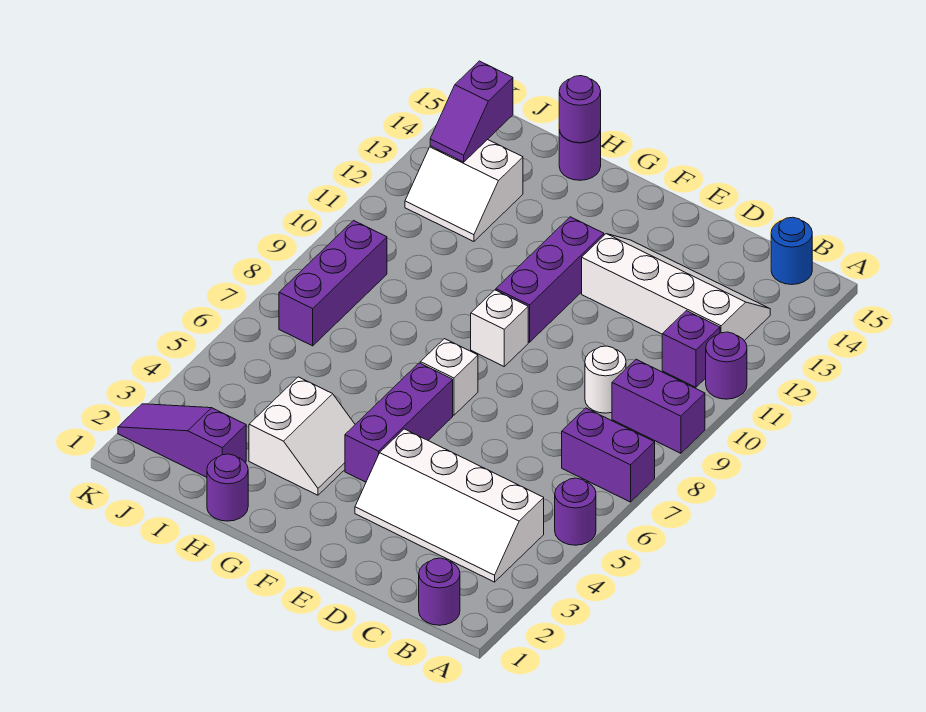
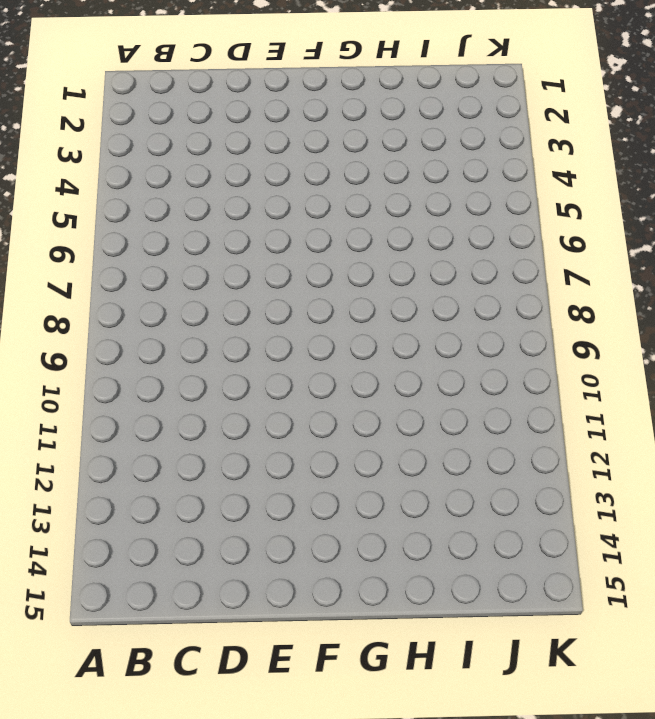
none -> purple round brick A5 level 1
none -> purple brick A7:B7 level 1
none -> purple brick A9:B9 level 1

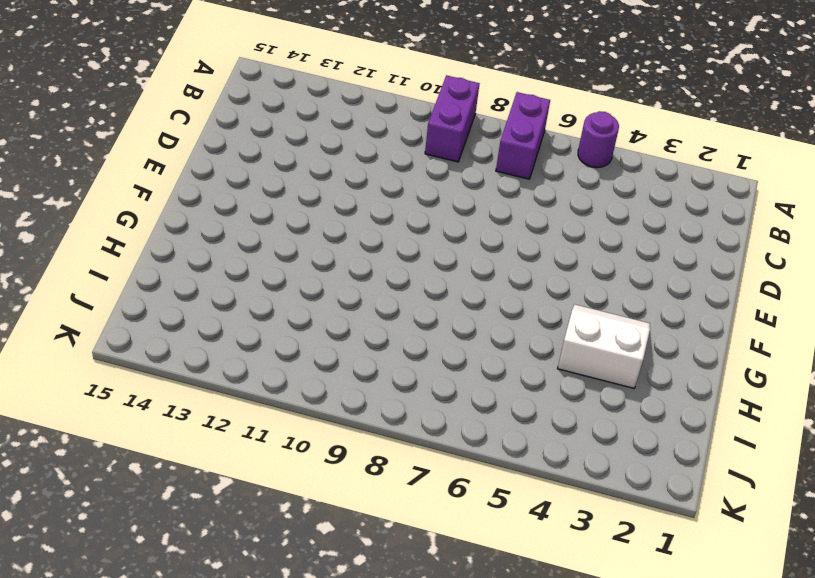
none -> purple round brick A11 level 1
none -> purple round brick B1 level 1
none -> white slope B3:E4 level 1 top 4

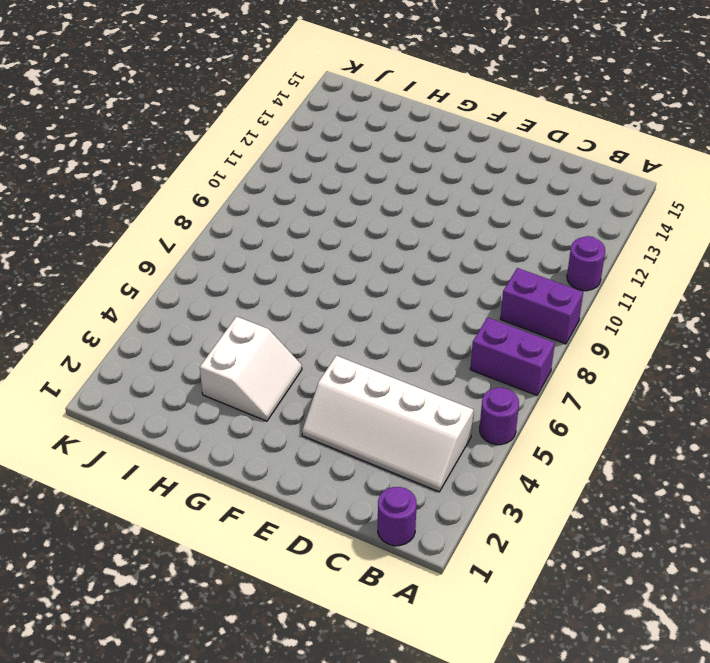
none -> purple brick B11 level 1
none -> white slope B12:E13 level 1 top 12
none -> blue round brick B15 level 1

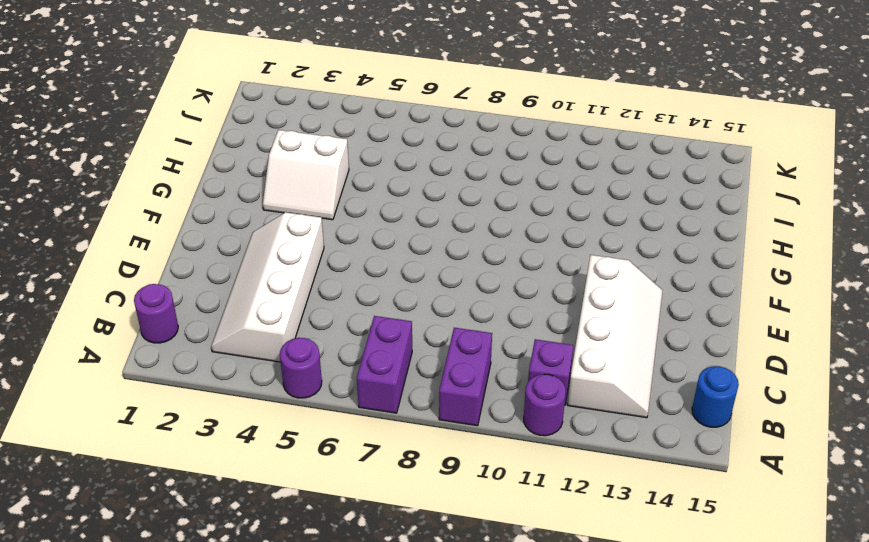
none -> white round brick C9 level 1
none -> purple brick F4:F6 level 1
none -> white brick F7 level 1

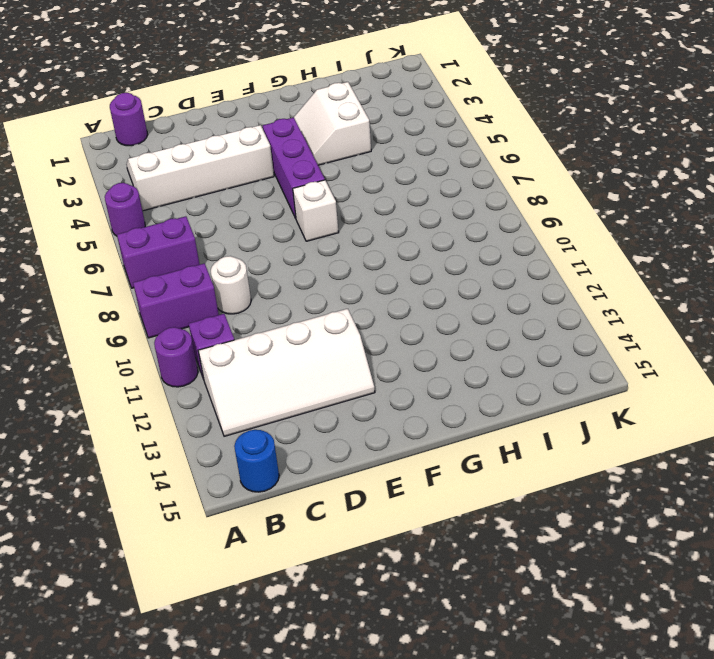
none -> white brick F9 level 1
none -> purple brick F10:F12 level 1
none -> purple round brick H1 level 1

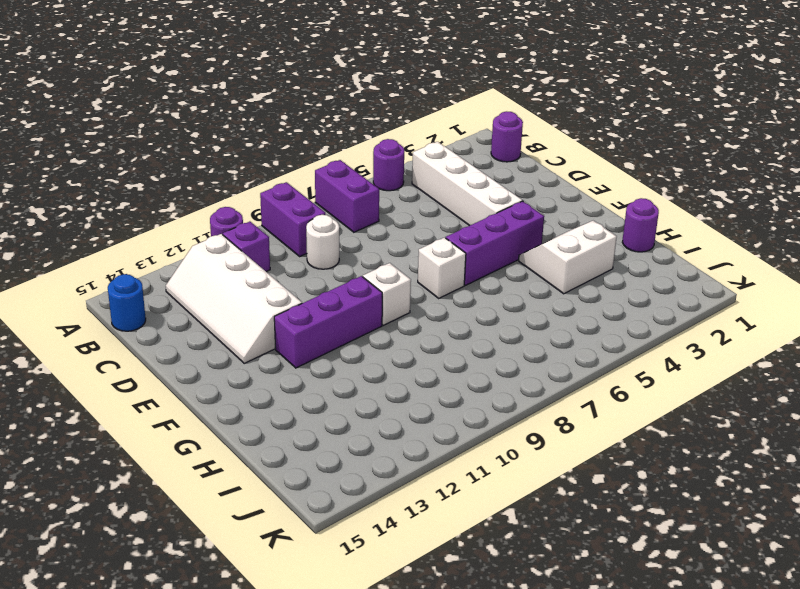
none -> purple round brick H15 level 1
none -> purple slope I2:K2 level 1 top I
none -> white slope I12:J13 level 1 top 13

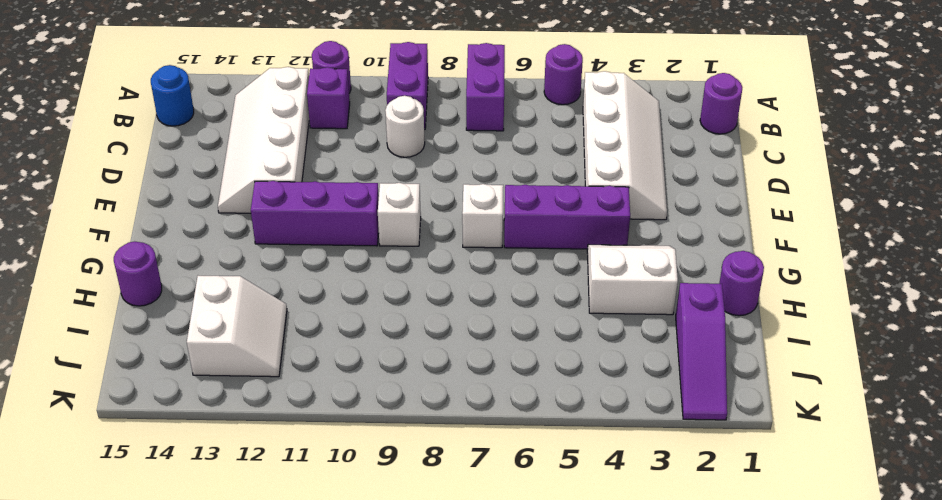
none -> purple brick J7:J9 level 1
none -> purple round brick H15 level 2
none -> purple slope J13:J14 level 2 top 14

